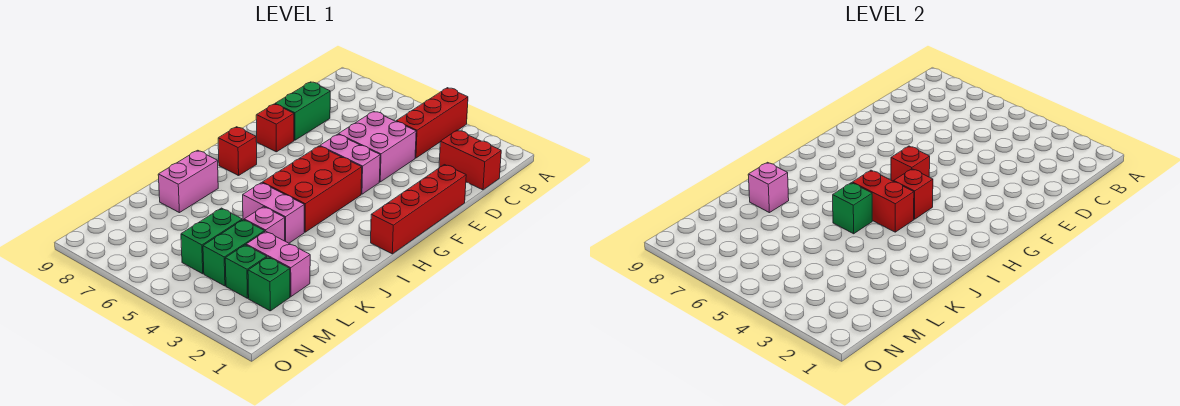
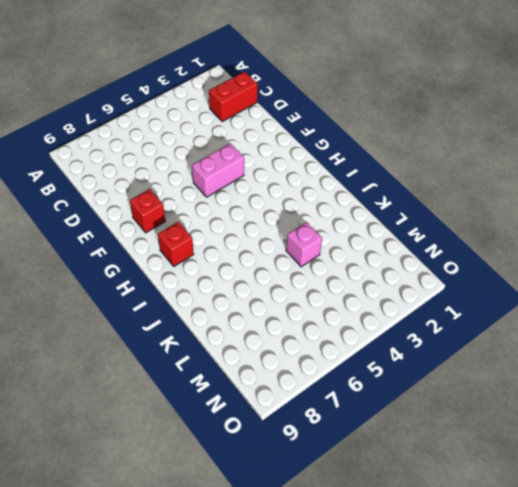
none -> red brick A4:C4 level 1
none -> pink brick D4:E5 level 1
none -> green brick D8:E8 level 1

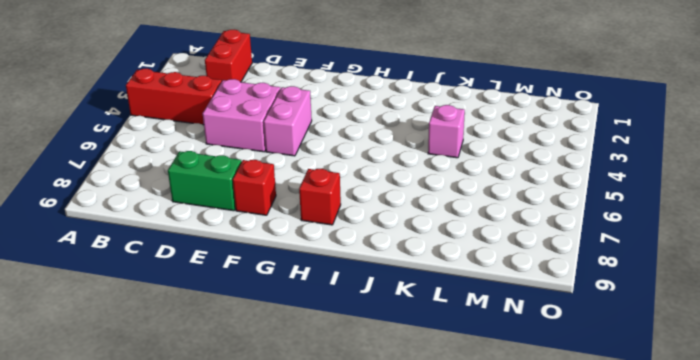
none -> red brick E1:H1 level 1
none -> red brick G4:I5 level 1
none -> pink brick J4:J5 level 1

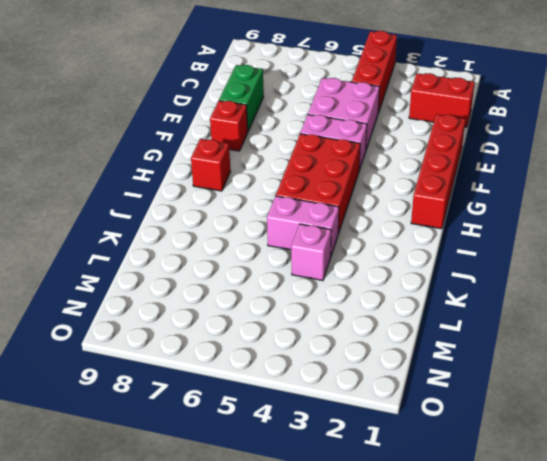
none -> pink brick J8:K8 level 1
none -> pink brick L2:L3 level 1
none -> green brick L4:M4 level 1

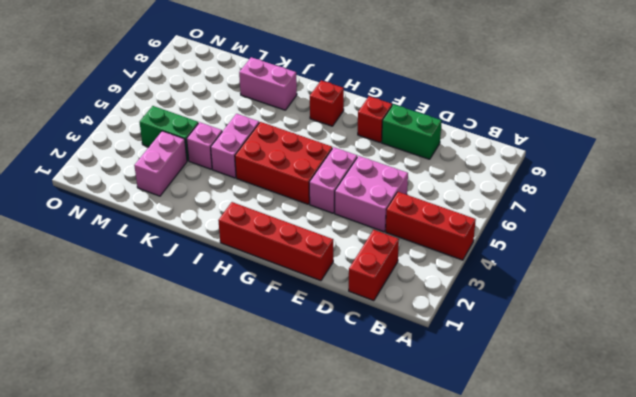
none -> green brick L5:M5 level 1
none -> green brick M2 level 1
none -> green brick M3 level 1

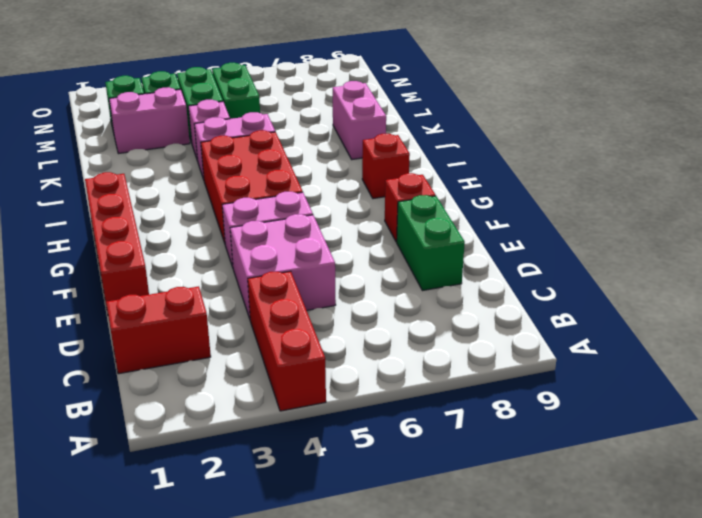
none -> red brick G5 level 2
none -> red brick H4 level 2
none -> red brick I4:I5 level 2

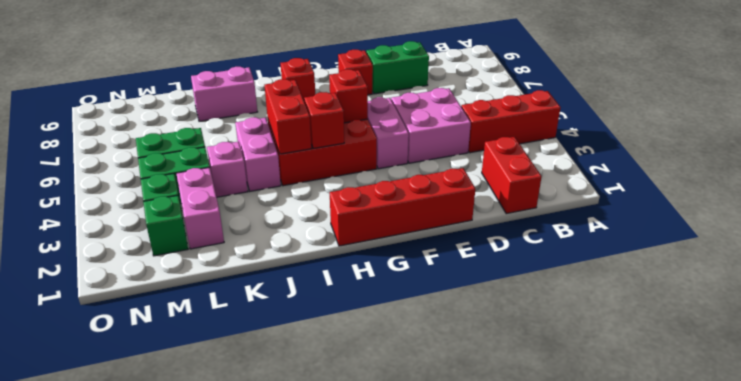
none -> green brick J5 level 2
none -> pink brick K8 level 2

